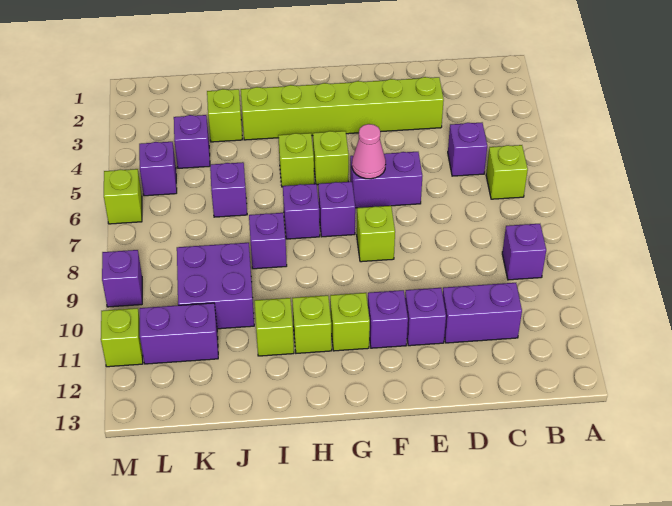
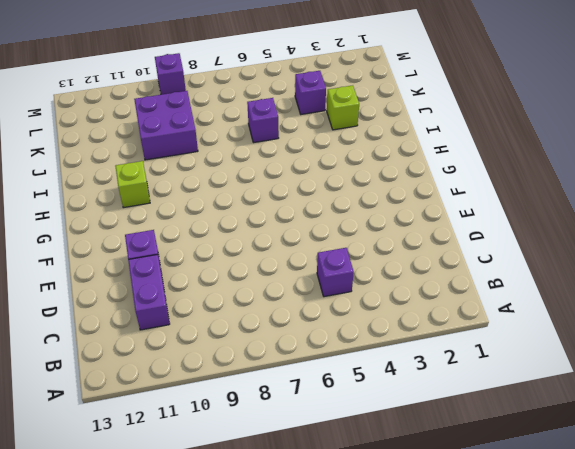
none -> lime brick B6 level 1
none -> purple brick B9 level 1
none -> lime brick D3:I3 level 1

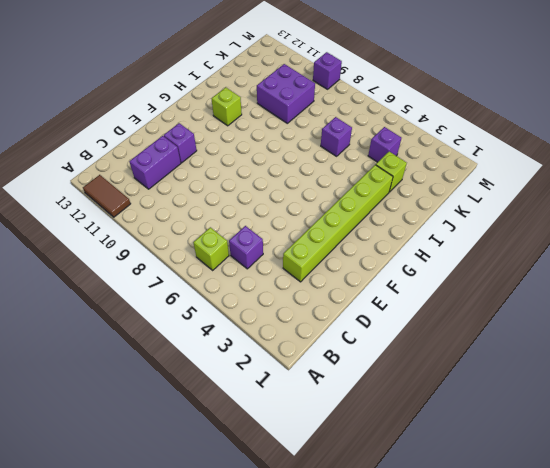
brown tile A11:A12 level 1 -> none
none -> purple brick B9 level 1
none -> purple brick E6:F6 level 1
none -> lime brick F8 level 1

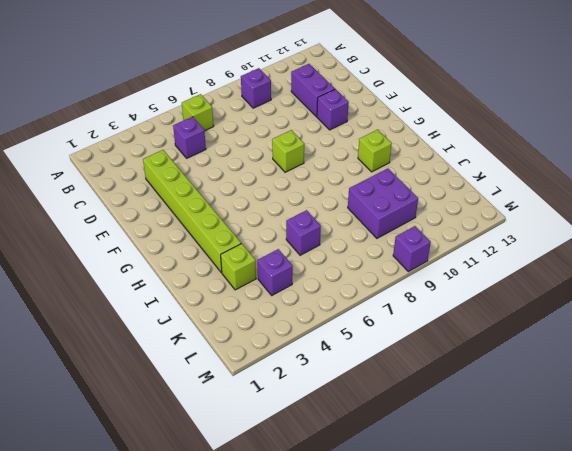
none -> purple brick E6:F6 level 1
none -> purple brick F11 level 1
none -> lime brick G5 level 1

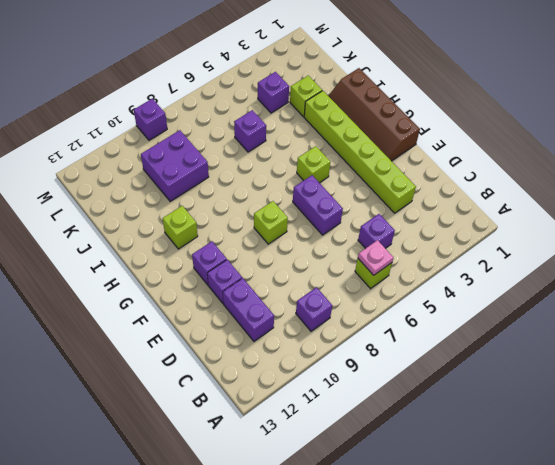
pink plate B6 level 2 -> none
brown slope F1:I2 level 1 top 1 -> none
none -> purple brick G7 level 1
none -> lime brick G11 level 1
none -> lime brick H5 level 1

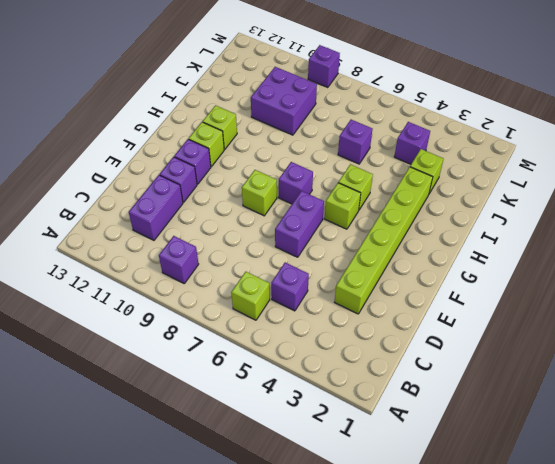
none -> purple brick H7 level 1
none -> purple brick I8 level 1
none -> lime brick I11 level 1

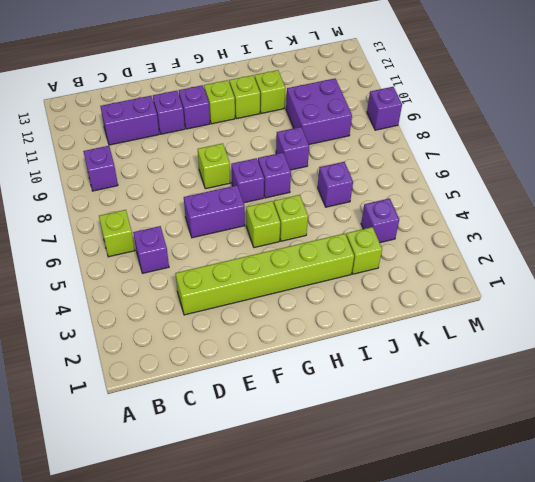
none -> purple brick K11:L11 level 1
none -> purple brick L5 level 1
none -> lime brick M6 level 1

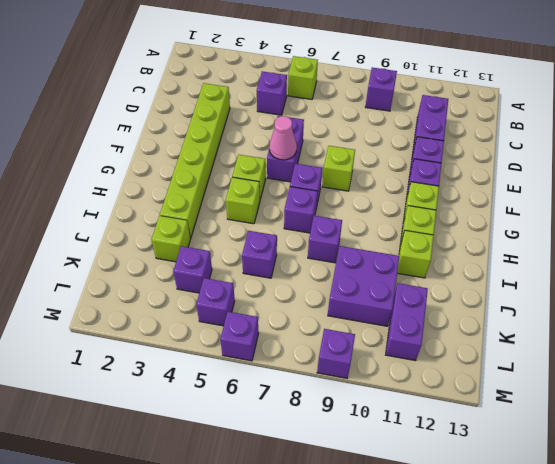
purple brick M6 level 1 -> lime brick M6 level 1
none -> lime brick M11 level 1

